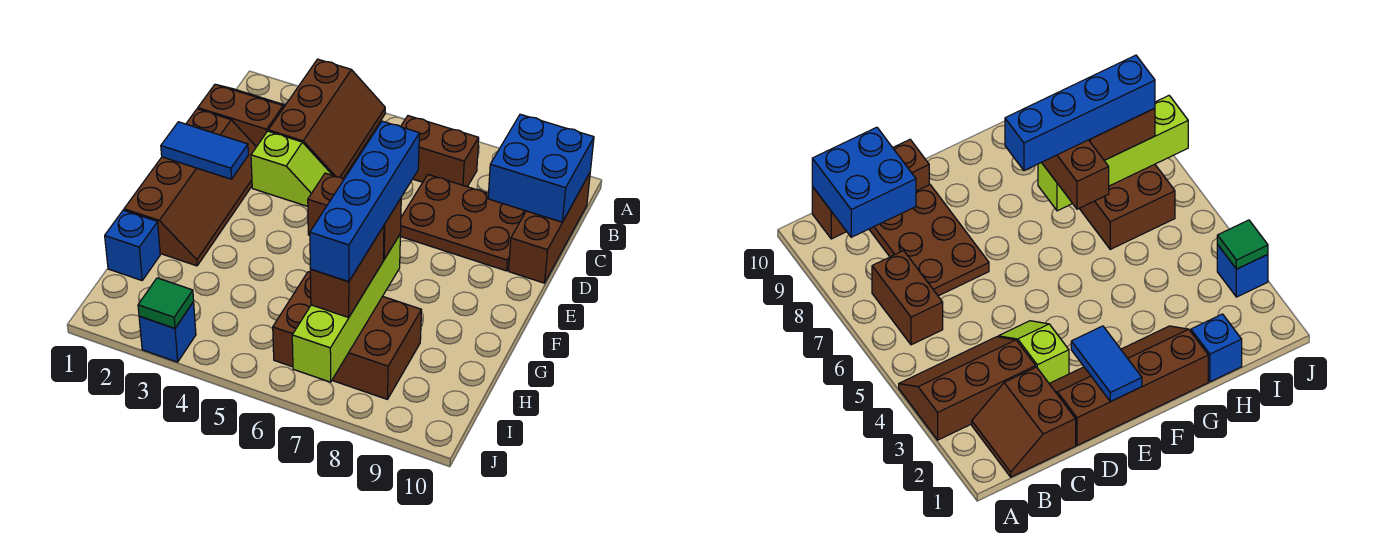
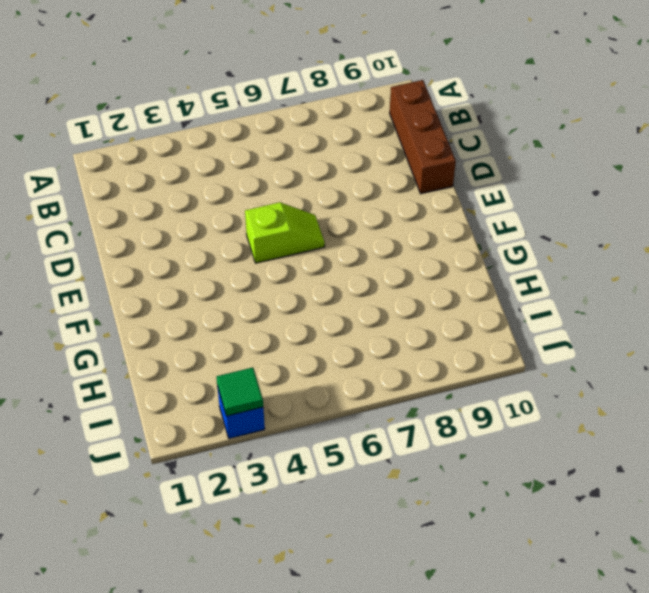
lime slope E5:E6 level 1 top 5 -> lime slope D3:D4 level 1 top 3
none -> brown slope A3:C4 level 1 top 3
none -> brown slope B1:C2 level 1 top C
none -> brown brick B6:B7 level 1

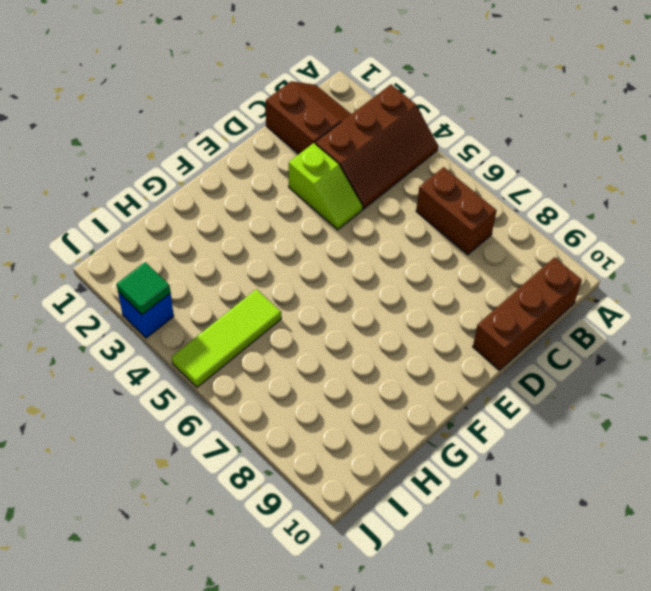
lime tile H5:J5 level 1 -> none
none -> brown plate C7:D9 level 1
none -> brown slope D1:G2 level 1 top 1
none -> blue brick H1 level 1

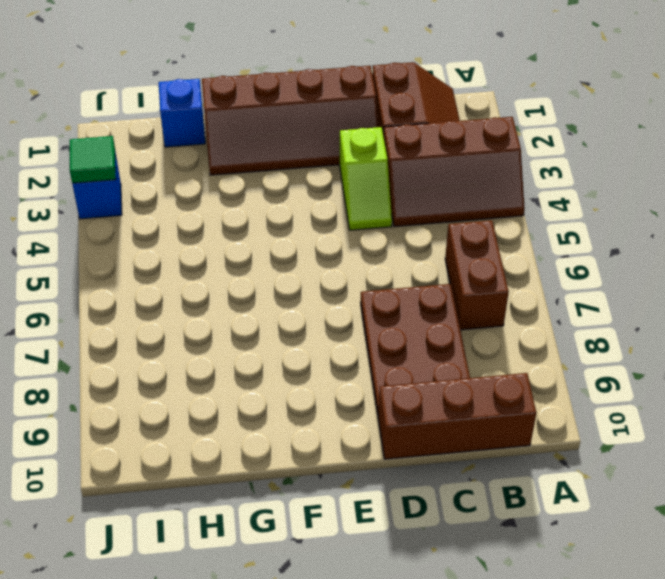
none -> brown brick H6:I8 level 1
none -> blue brick B9:C10 level 2
none -> blue tile E1:E2 level 2

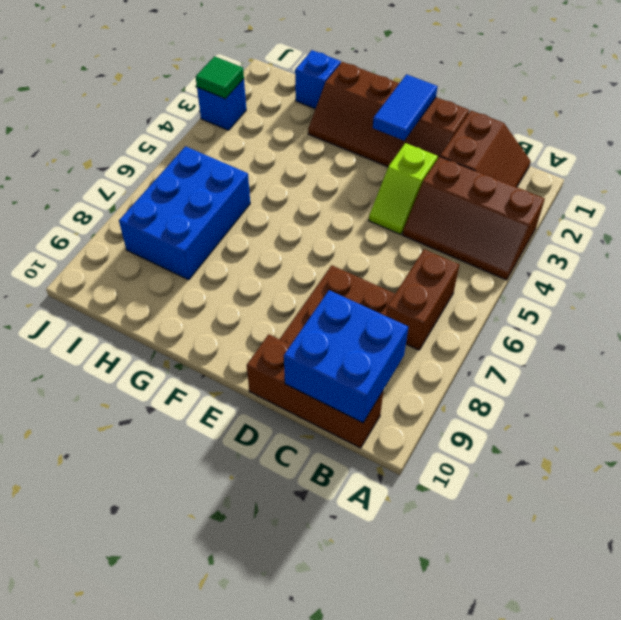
blue brick H6:I8 level 1 -> brown brick H6:I8 level 1
none -> lime brick G7:J7 level 2
none -> brown brick G6:G7 level 3
none -> brown brick H7:I7 level 3

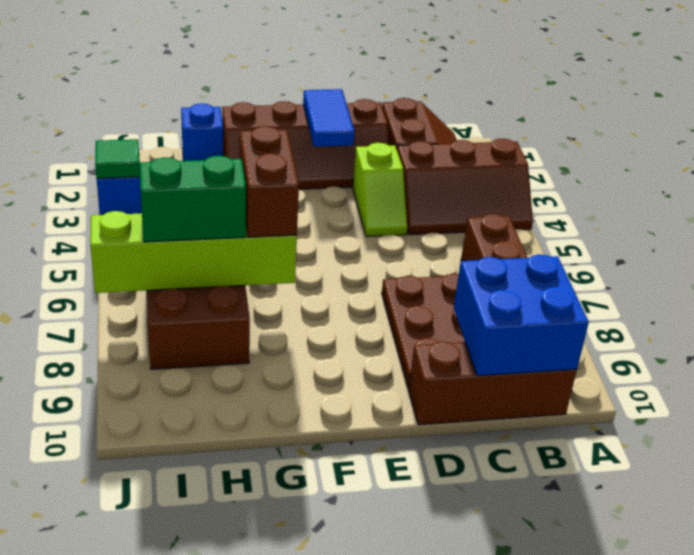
green brick H7:I7 level 3 -> brown brick H7:I7 level 3
none -> blue brick F7:I7 level 4

